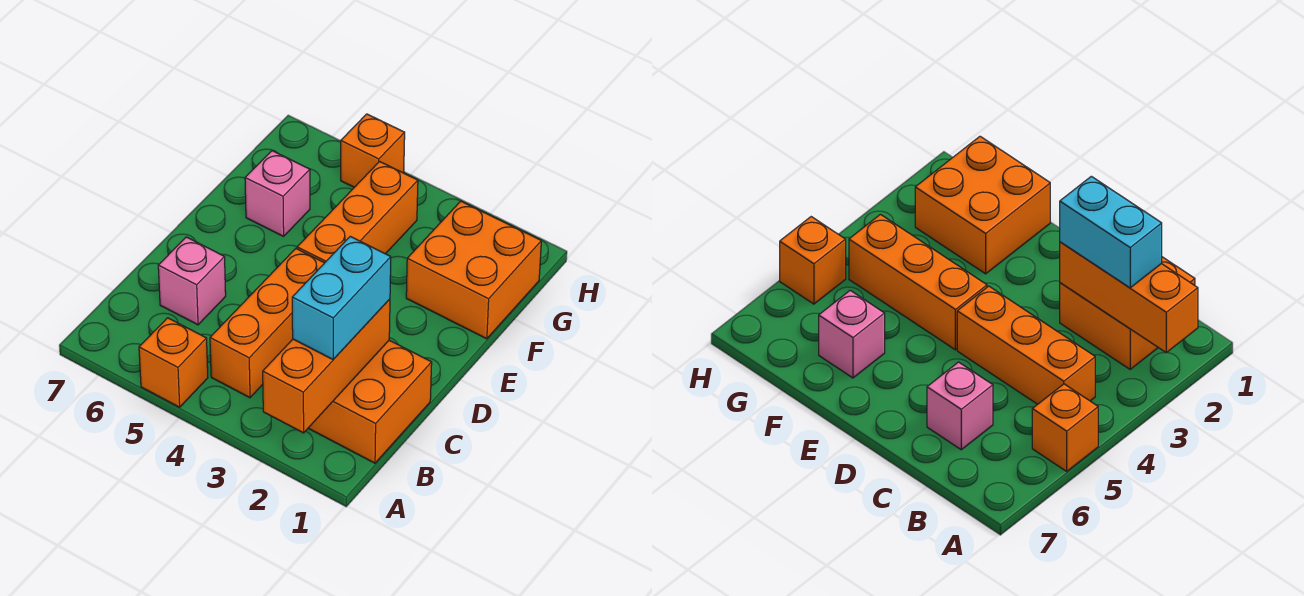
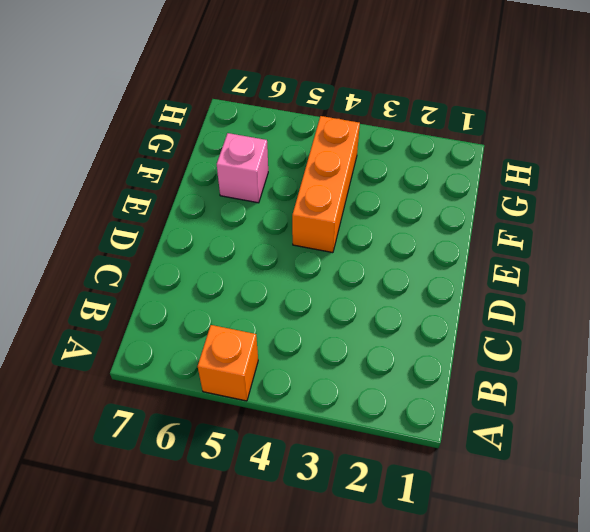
none -> orange brick B1:C2 level 1
none -> orange brick B4:D4 level 1

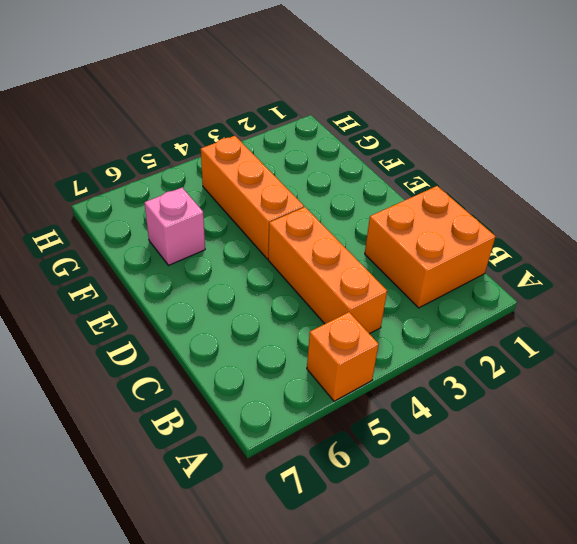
none -> pink brick C6 level 1
none -> orange brick F1:G2 level 1

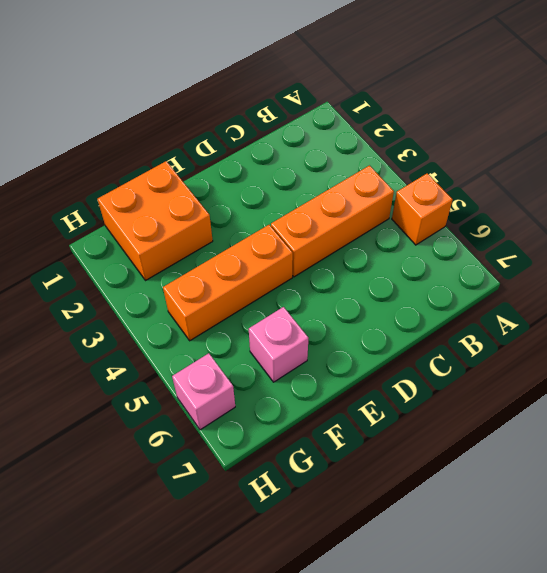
pink brick H6 level 1 -> pink brick C6 level 1
none -> orange brick B1:C2 level 1
none -> orange brick H5 level 1

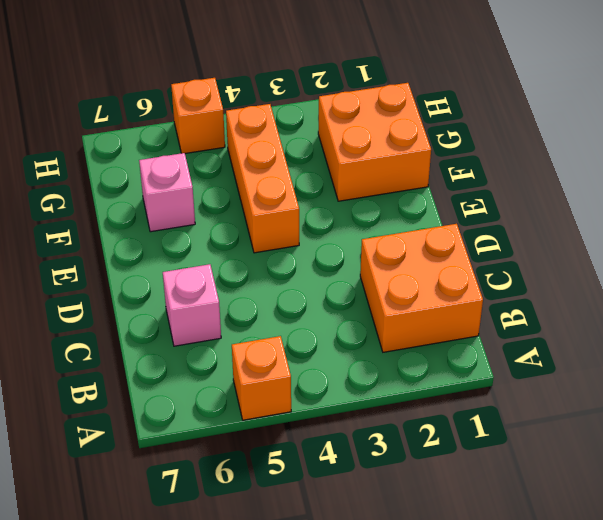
none -> orange brick B4:D4 level 1
none -> orange brick A2:C2 level 2

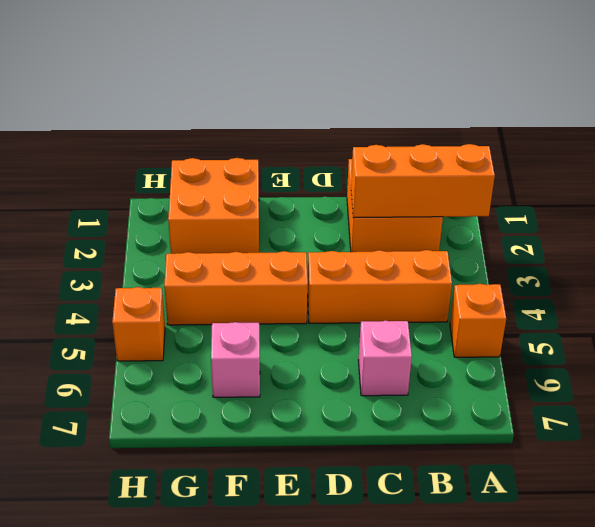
none -> cyan brick B2:C2 level 3

